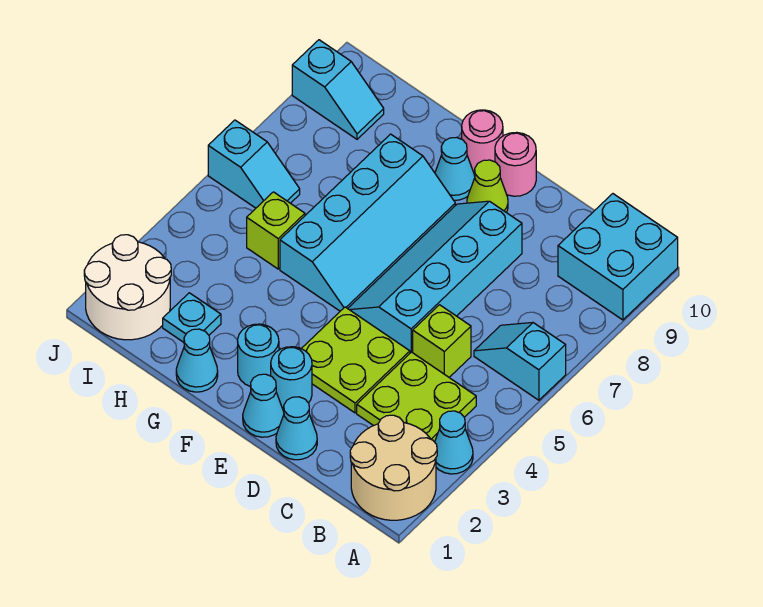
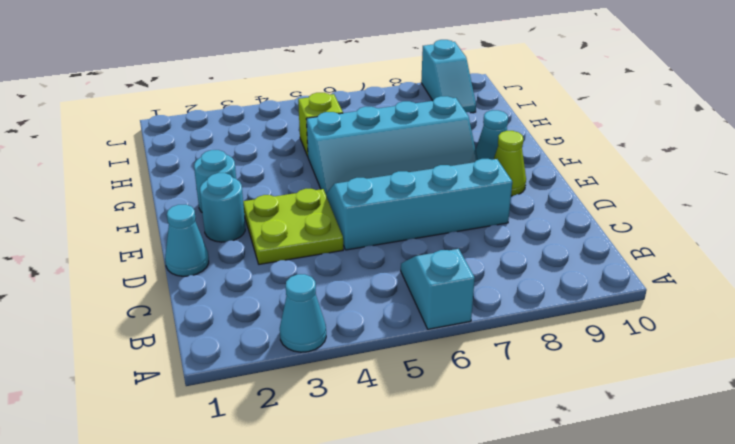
none -> tan round brick A1:B2 level 1
none -> cyan brick A9:B10 level 1
none -> lime plate B3:C4 level 1

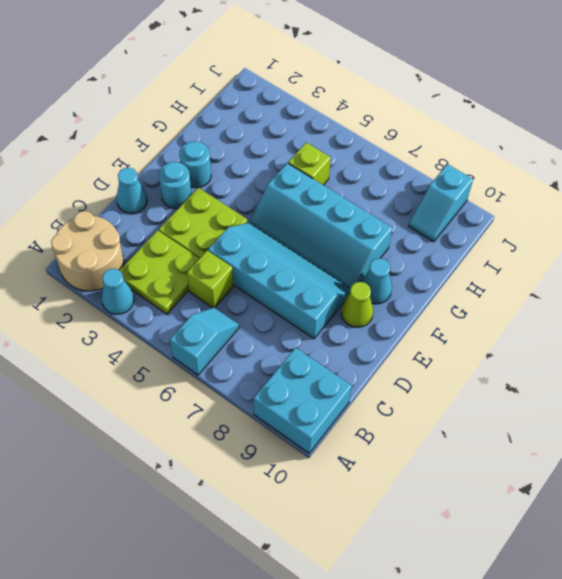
none -> cyan cone E1 level 1
none -> pink round brick E10 level 1
none -> pink round brick F10 level 1

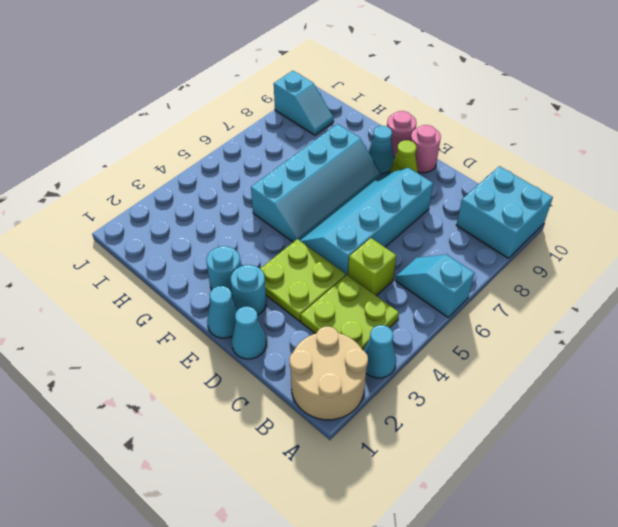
none -> cyan cone G1 level 1
none -> cyan plate H2 level 1
none -> lime brick H5 level 1

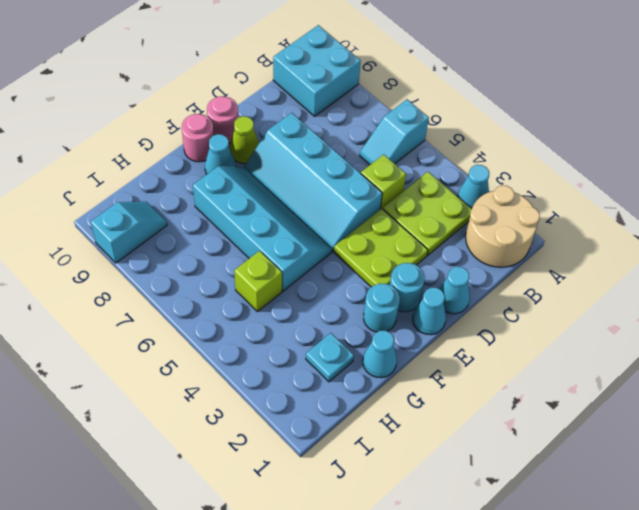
none -> white round brick I1:J2 level 1
none -> cyan slope I6:J6 level 1 top J

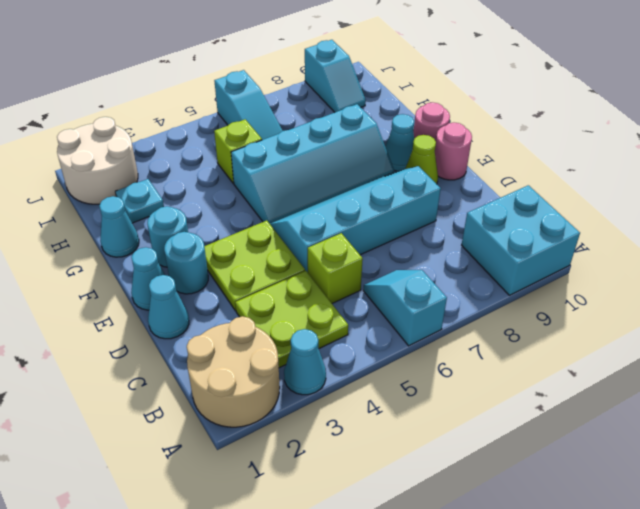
cyan slope H6:J6 level 1 top J -> cyan slope I6:J6 level 1 top J

